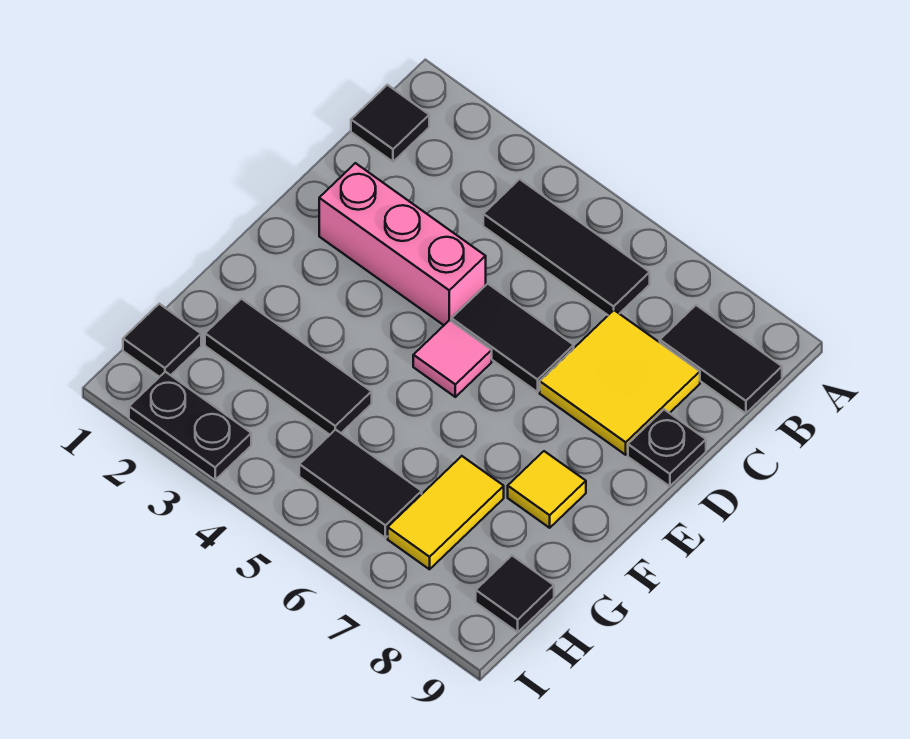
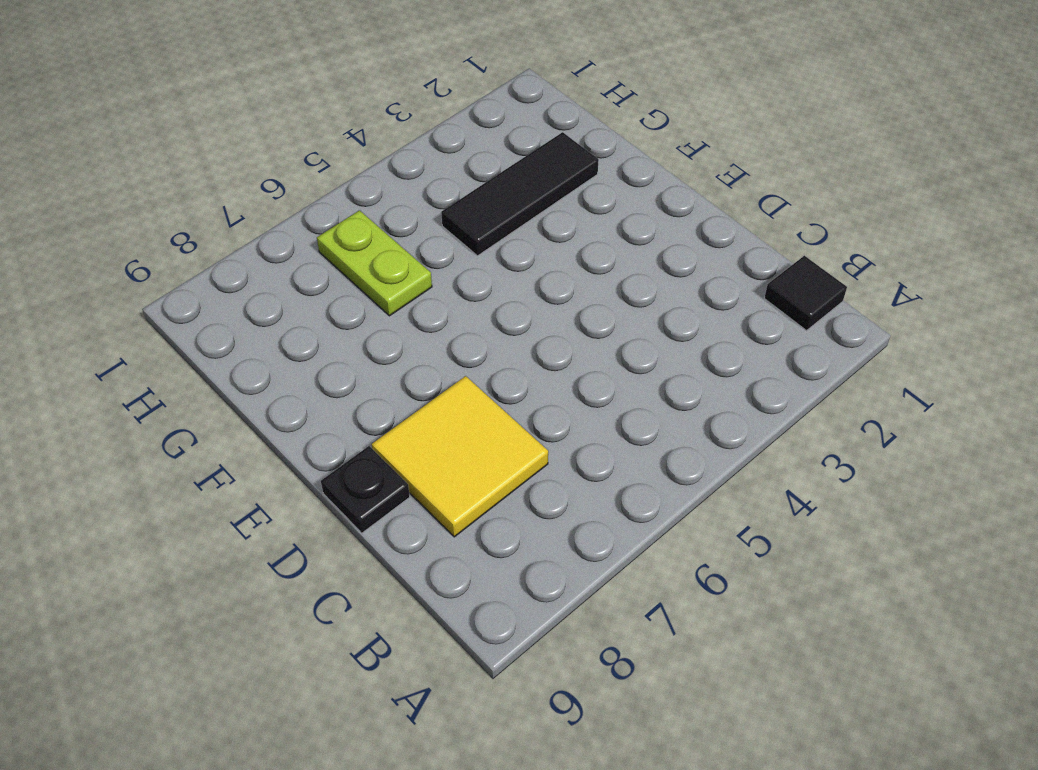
lime plate G6:H6 level 1 -> black tile H5:H6 level 1
none -> black tile B4:B6 level 1
none -> black tile B8:B9 level 1
none -> pink brick D2:D4 level 1

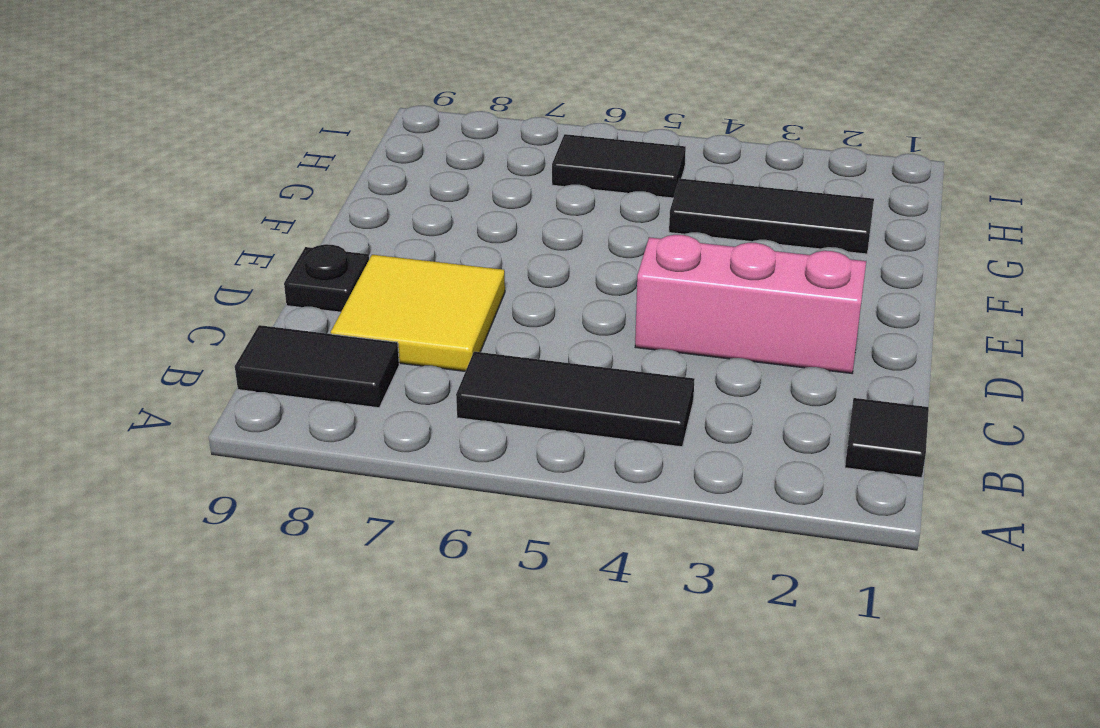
none -> black tile D5:D6 level 1
none -> pink tile E5 level 1
none -> yellow tile F8 level 1

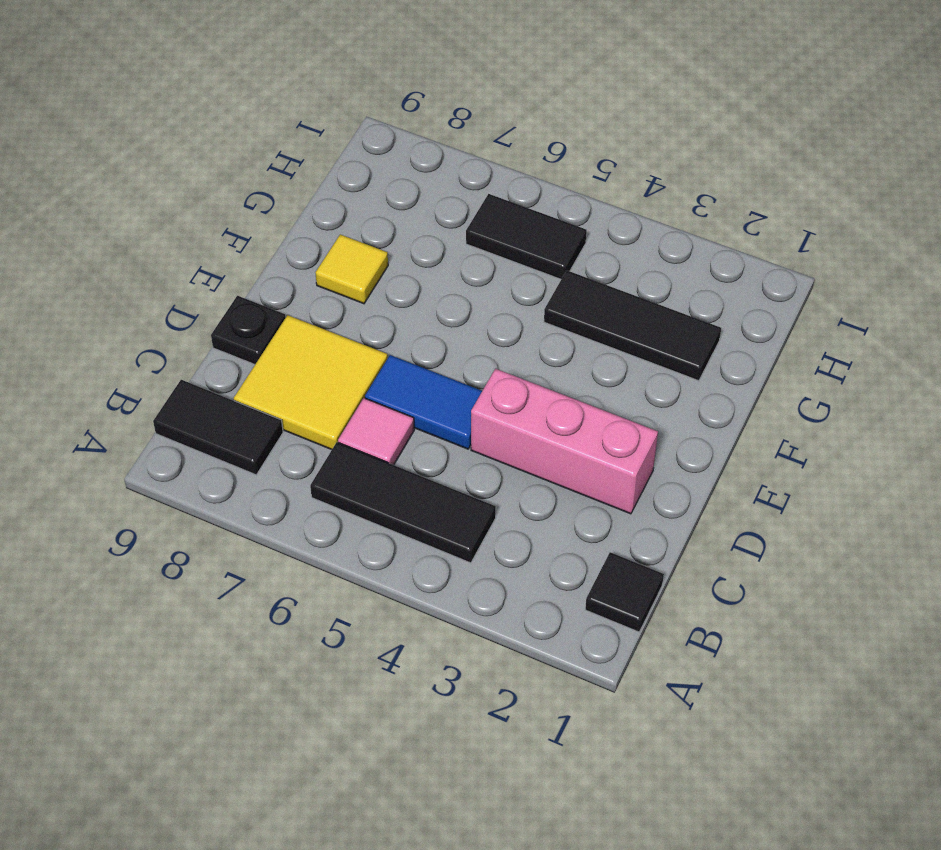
pink tile C6 level 1 -> pink tile E5 level 1
blue tile D5:D6 level 1 -> black tile D5:D6 level 1
none -> yellow tile G7:H7 level 1
none -> black tile H1 level 1
none -> black tile H9 level 1

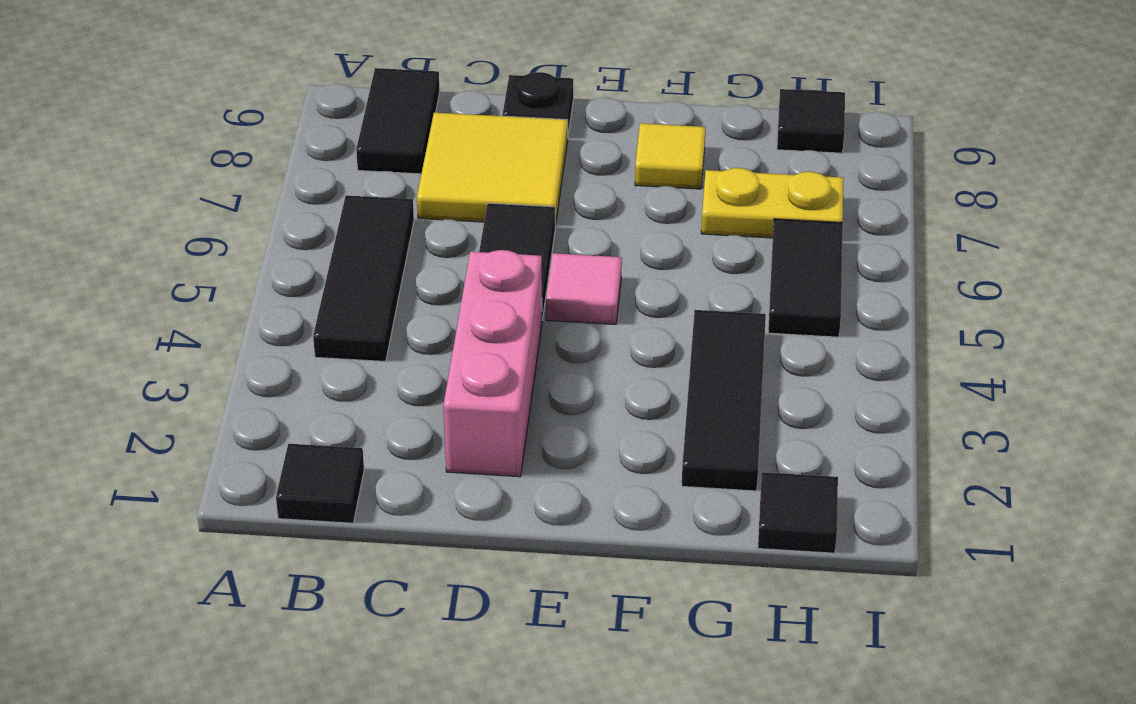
yellow plate G7:H7 level 1 -> yellow tile G7:H7 level 1
none -> black plate I2:I3 level 1

